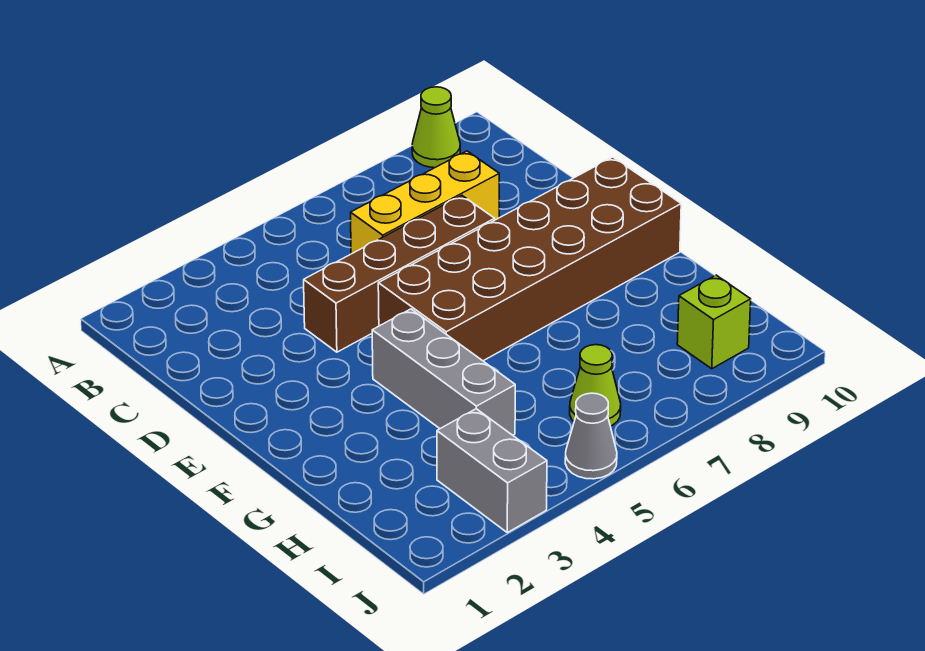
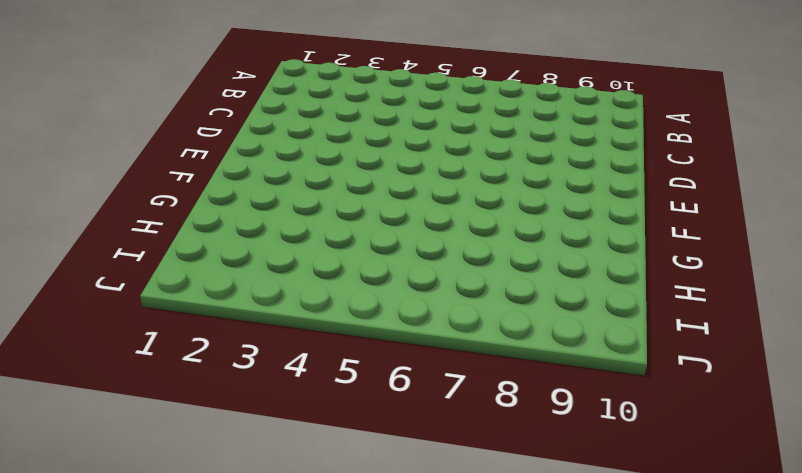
none -> lime cone A9 level 1
none -> yellow brick C6:C8 level 1

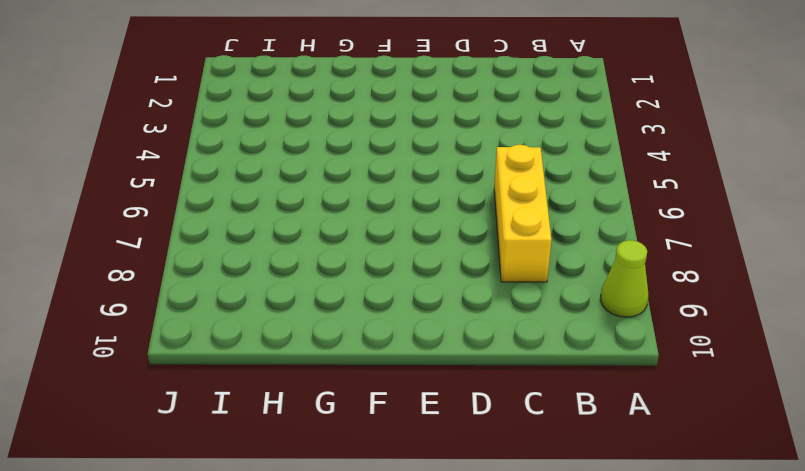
none -> brown brick D4:D7 level 1
none -> brown brick E5:F10 level 1

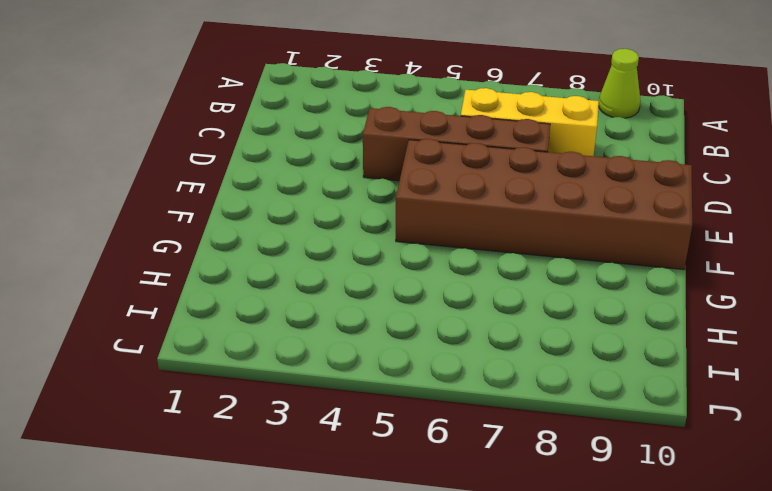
none -> grey brick F4:H4 level 1
none -> grey brick I3:J3 level 1

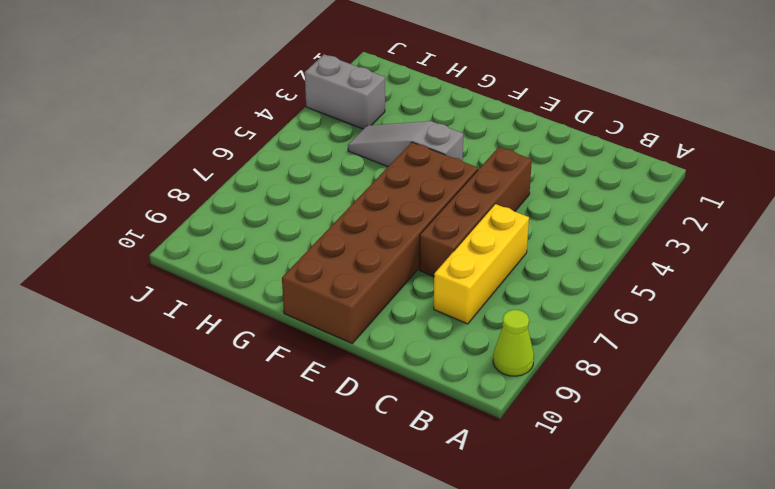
grey slope F4:H4 level 1 top F -> grey brick F4:H4 level 1
none -> lime cone I6 level 1
none -> lime brick I9 level 1

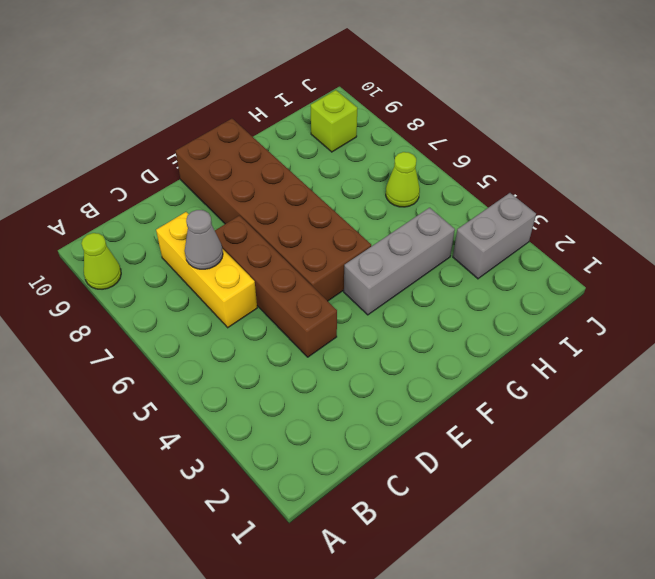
grey cone C7 level 2 -> grey cone J5 level 1

